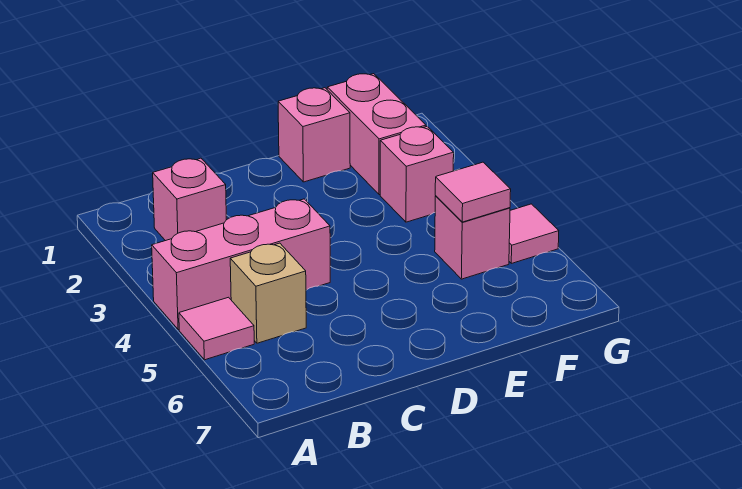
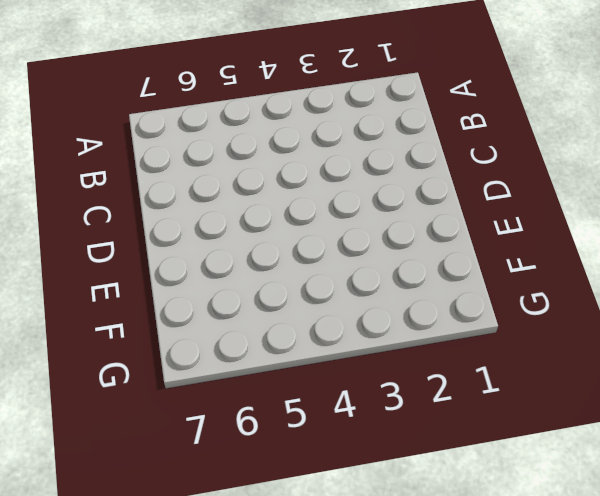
none -> pink brick A4:C4 level 1
none -> pink tile A5 level 1

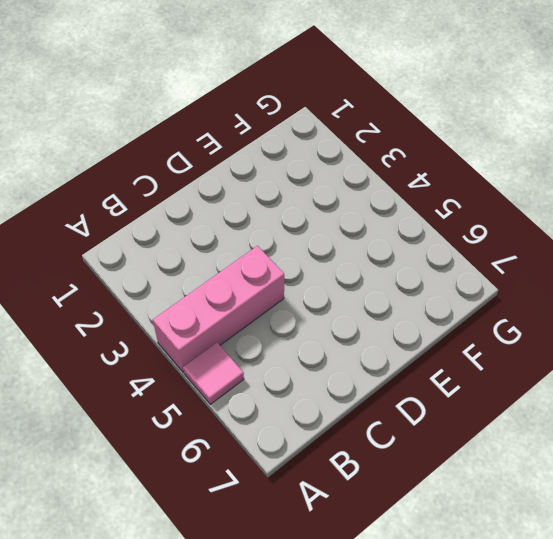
none -> pink brick B2 level 1
none -> tan brick B5 level 1

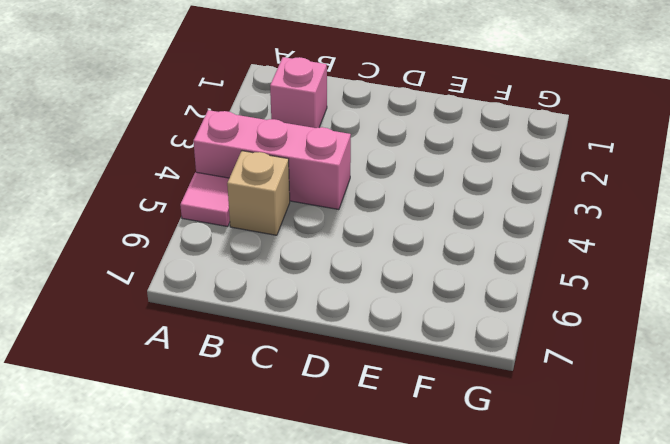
none -> pink brick E1 level 1
none -> pink brick F1:F2 level 1

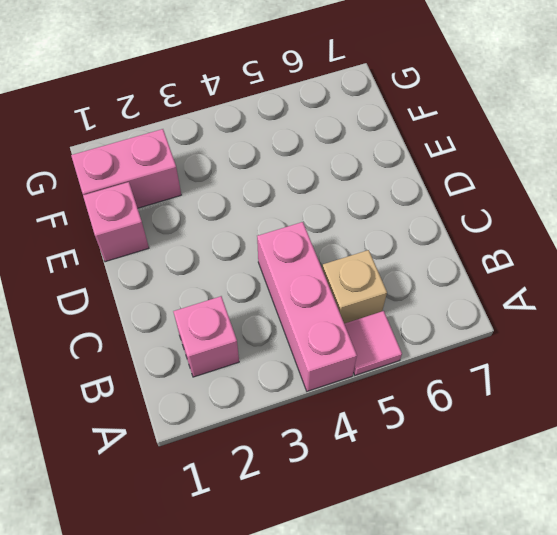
none -> pink brick F3 level 1
none -> pink brick F5 level 1

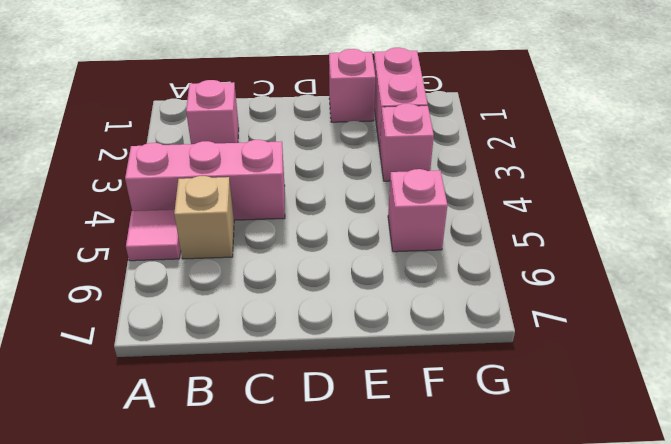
none -> pink tile G5 level 1
none -> pink tile F5 level 2

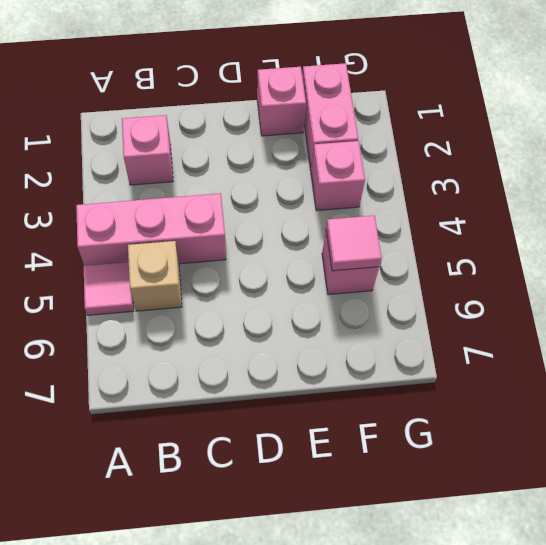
none -> pink tile G5 level 1

